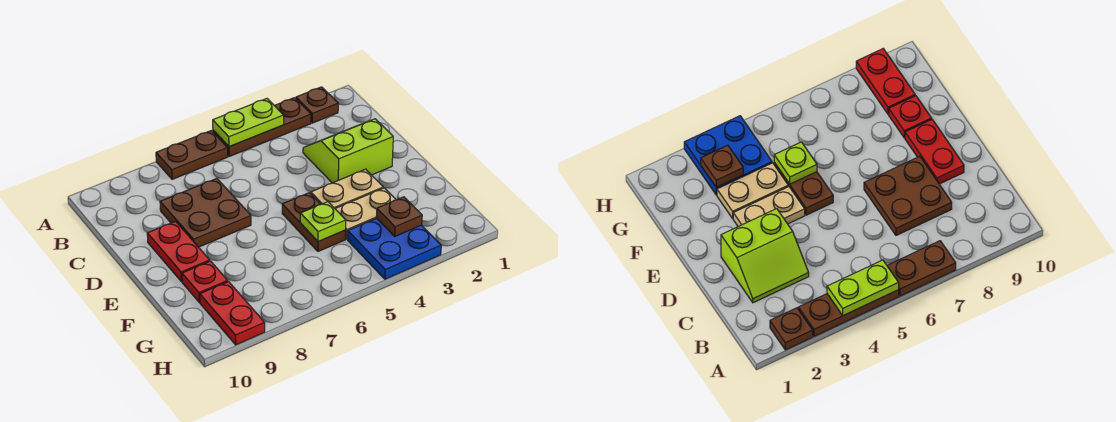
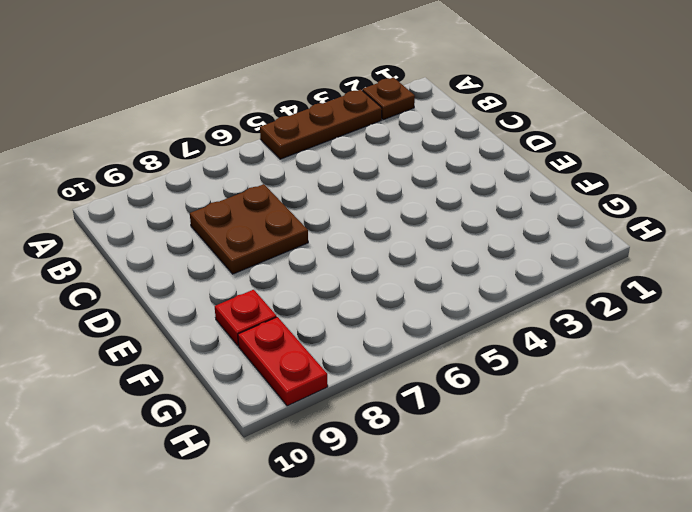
none -> brown plate A6:A7 level 1
none -> lime slope C2:D3 level 1 top D
none -> red plate D9:E9 level 1

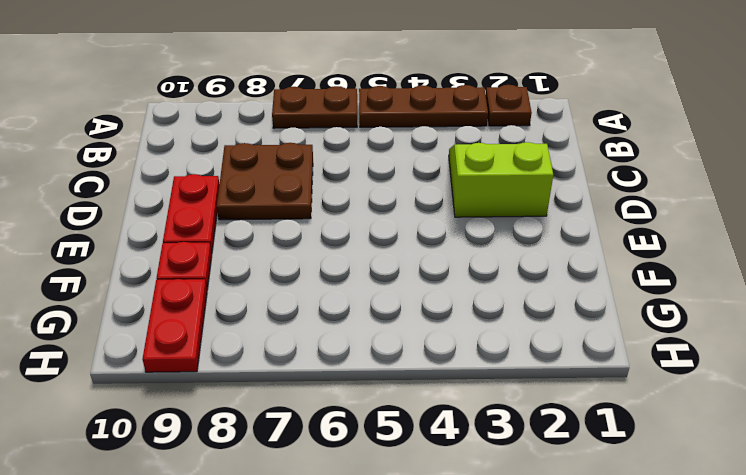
none -> tan plate E3:E4 level 1
none -> brown plate E5:F5 level 1
none -> tan plate F3:F4 level 1

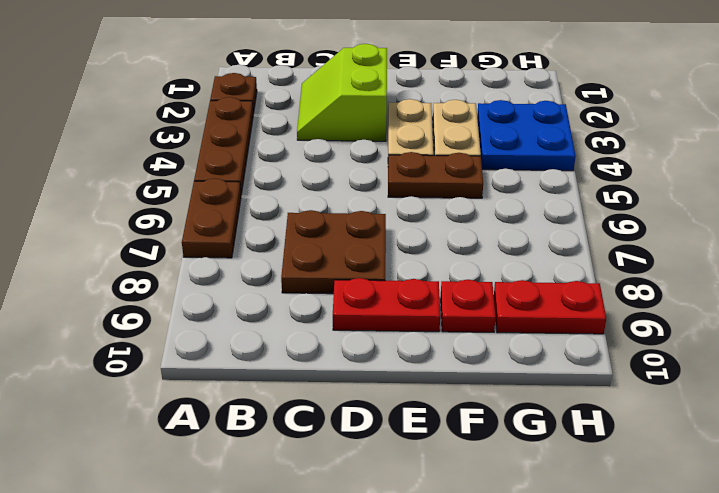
none -> lime plate A4:A5 level 2
none -> lime plate F5 level 2
none -> brown plate G3 level 2

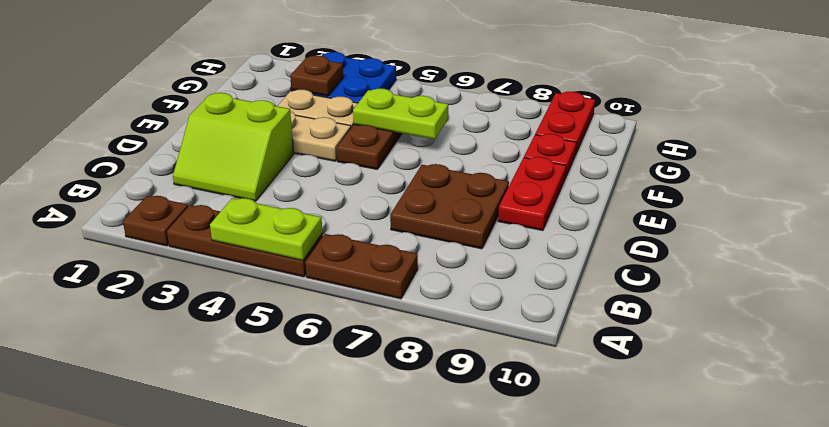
lime plate F5:F6 level 2 -> lime plate F5 level 2

